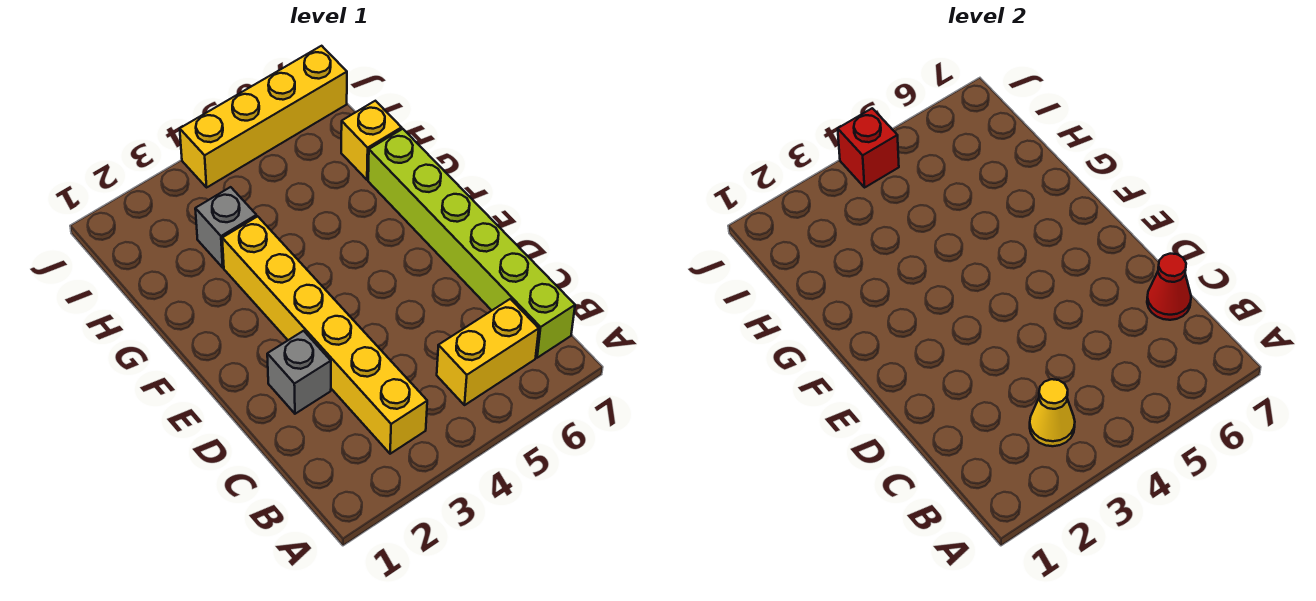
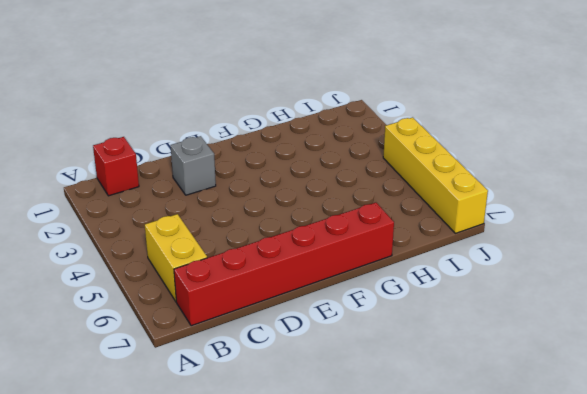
red brick B1 level 1 -> red brick J4 level 2
red brick B7:G7 level 1 -> lime brick B7:G7 level 1
none -> yellow brick B3:G3 level 1
none -> grey brick H3 level 1

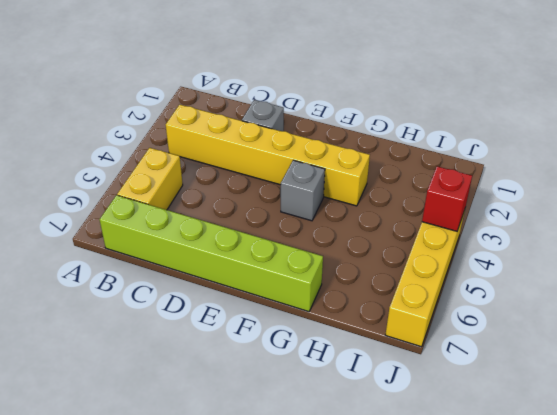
grey brick F4 level 1 -> grey brick H3 level 1
none -> yellow brick H7 level 1
none -> yellow cone B3 level 2

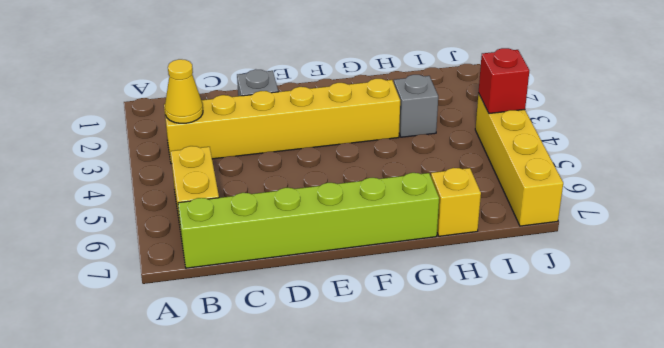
none -> red cone C7 level 2

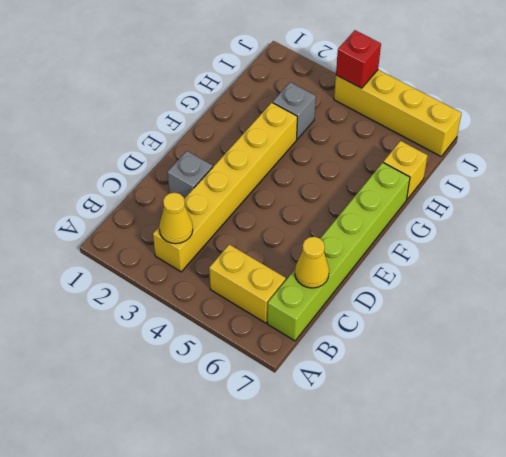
yellow cone C7 level 2 -> red cone C7 level 2

